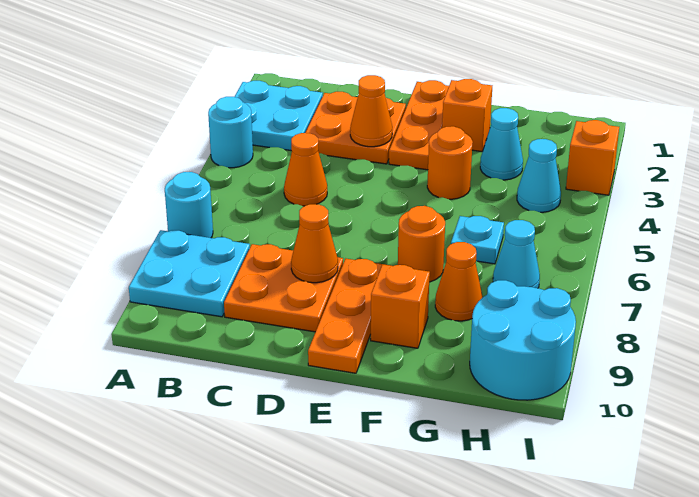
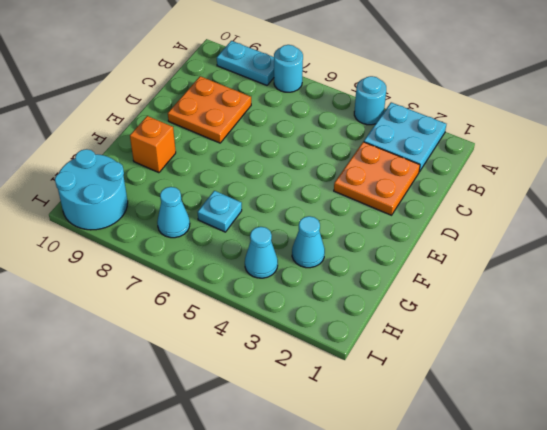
cyan plate A8:A9 level 1 -> cyan plate A8:B9 level 1
none -> orange cone C5 level 1
none -> orange plate E1:E3 level 1
none -> orange plate E8:E10 level 1

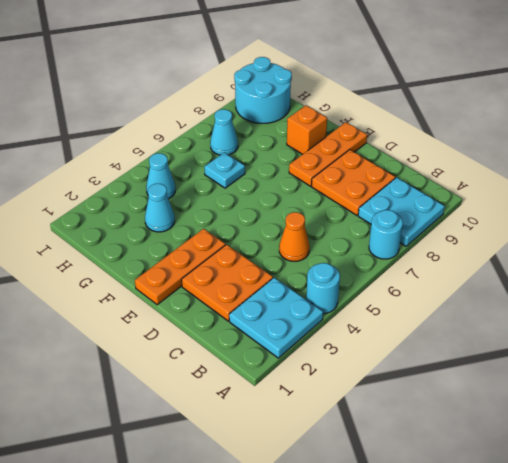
none -> orange brick F2 level 1
none -> orange round brick F4 level 1
none -> orange round brick F7 level 1

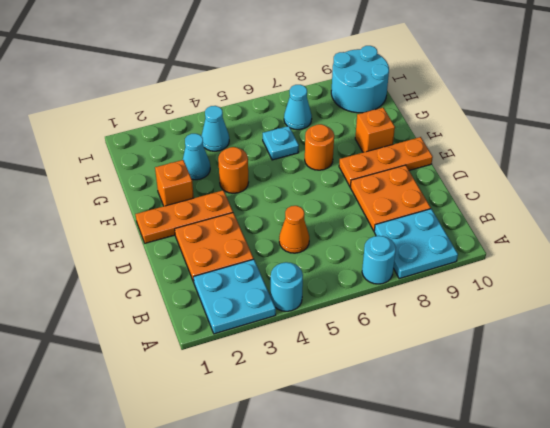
none -> orange cone G8 level 1
none -> orange brick I3 level 1
none -> orange cone D3 level 2

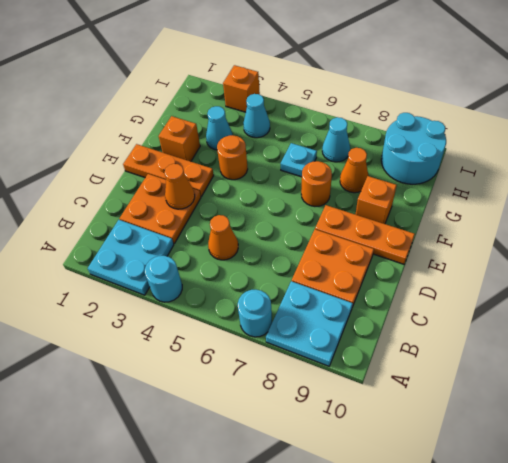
none -> orange cone D8 level 2

